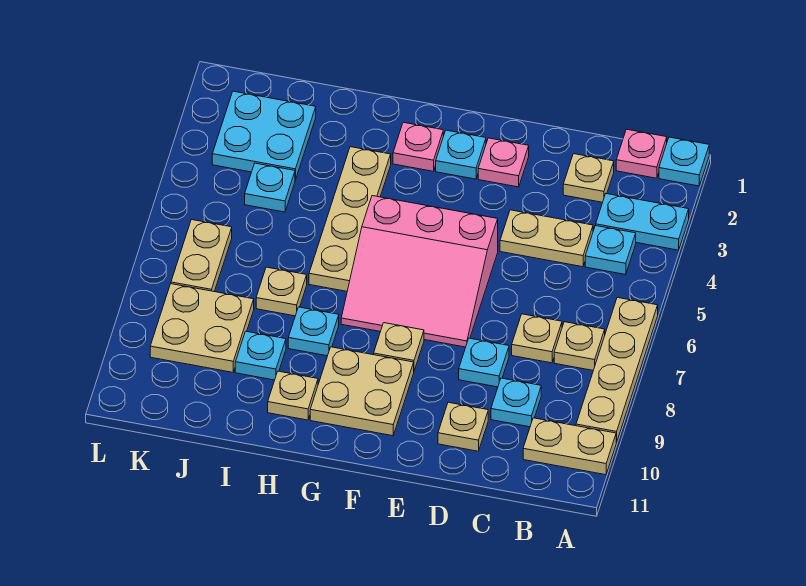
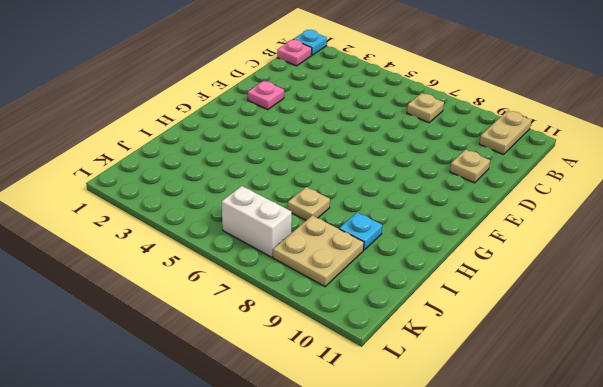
white brick K6:K7 level 1 -> tan plate K6:K7 level 1
none -> cyan plate A3:B3 level 1
none -> tan plate A6:A9 level 1
none -> cyan plate B4 level 1

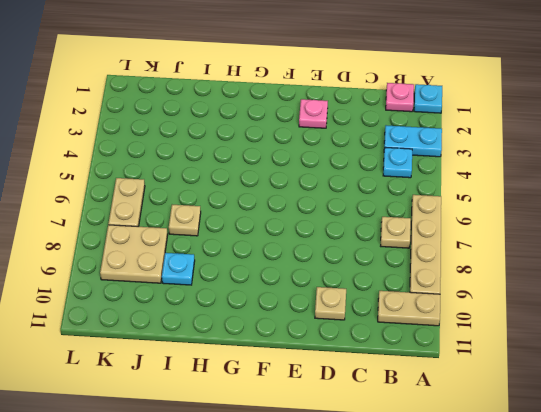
none -> tan plate C2 level 1
none -> tan plate C4:D4 level 1
none -> tan plate C7 level 1

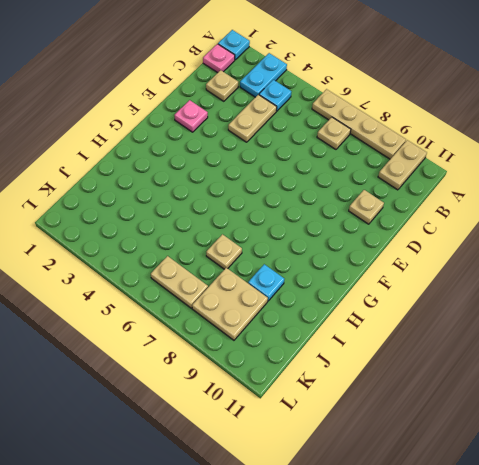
none -> tan plate C7 level 1
none -> cyan plate C9 level 1
none -> cyan plate D8 level 1

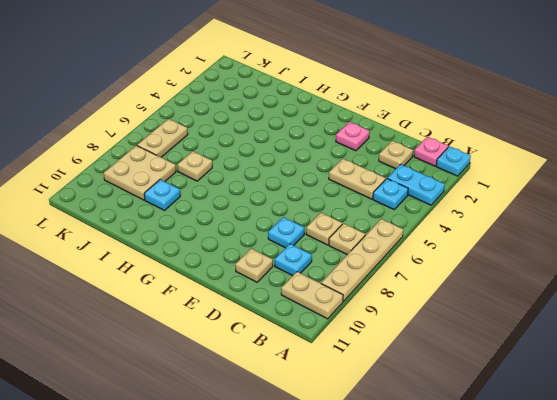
none -> pink slope E5:G7 level 1 top 5
none -> cyan plate F2 level 1
none -> tan plate F8 level 1

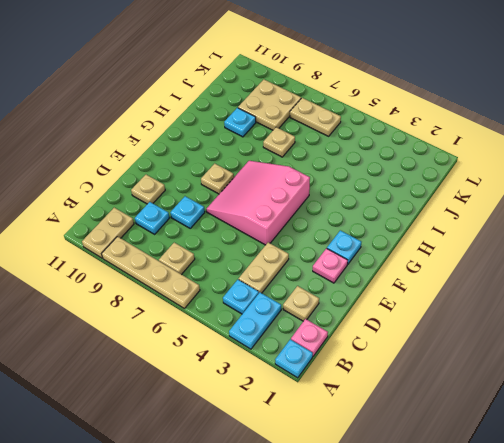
none -> tan plate C7 level 1
none -> tan plate F9:G10 level 1
none -> pink plate G2 level 1

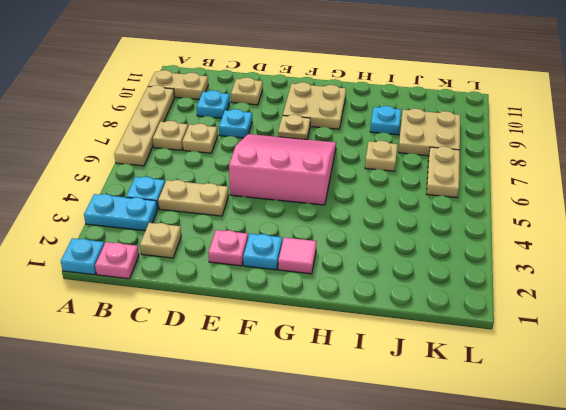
pink tile G2 level 1 -> pink plate G2 level 1
none -> tan plate H3:H6 level 1
none -> cyan plate H8 level 1
none -> tan plate H10 level 1

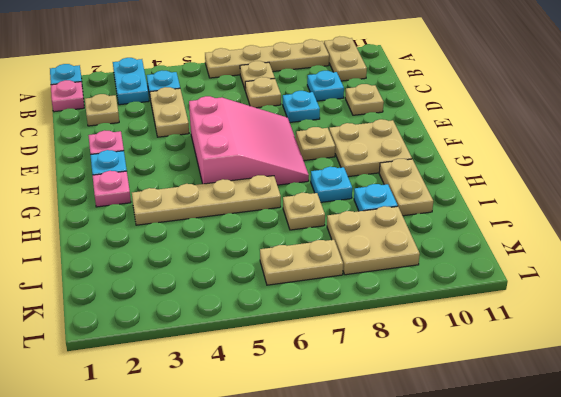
tan plate H10:I10 level 1 -> tan plate H10 level 1
none -> cyan plate J2:K3 level 1
none -> cyan plate J4 level 1

